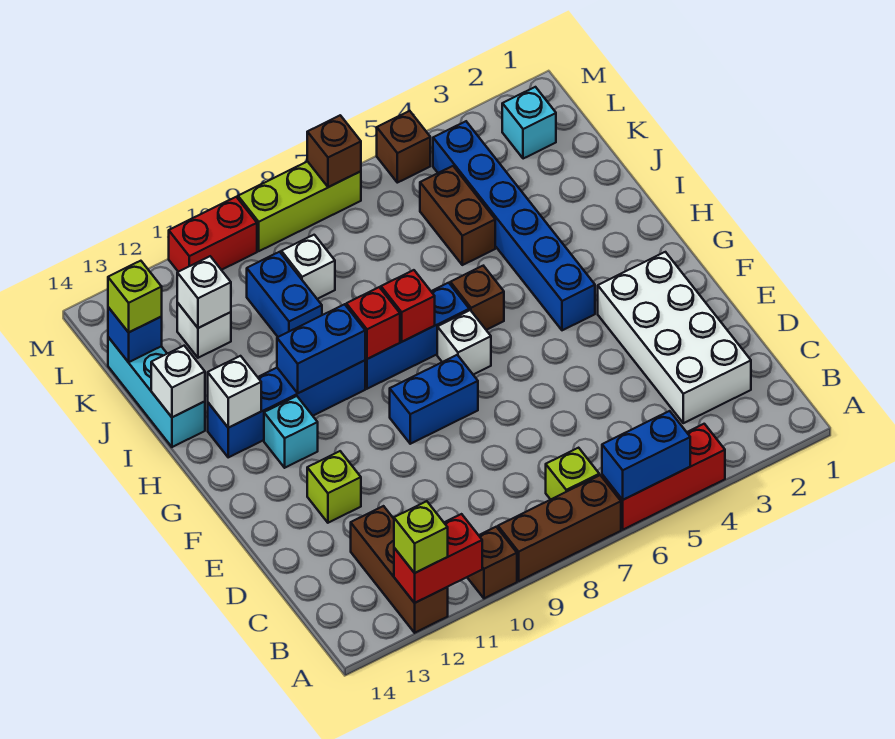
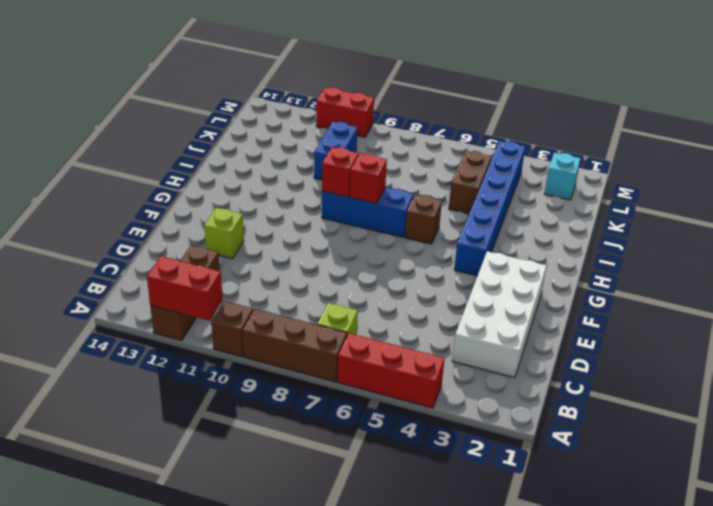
none -> blue brick F8:F9 level 1
none -> white brick G7 level 1
none -> cyan brick G12 level 1
none -> blue brick H10:H13 level 1

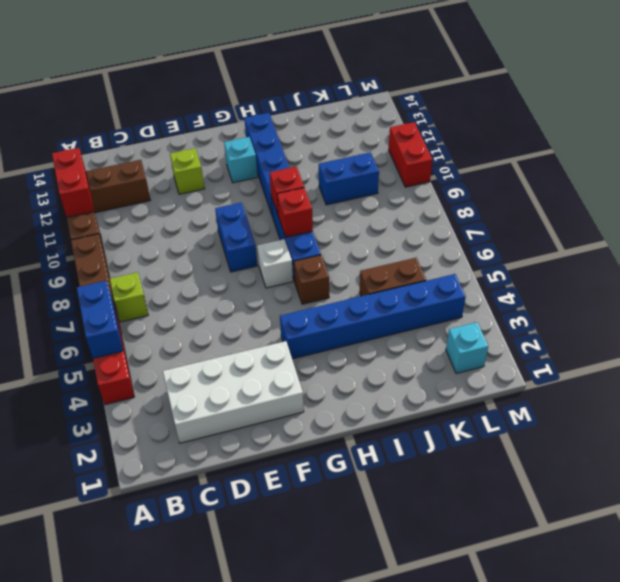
none -> cyan brick I14:K14 level 1
none -> white brick K9 level 1
none -> white brick K12 level 1
none -> brown brick M5 level 1

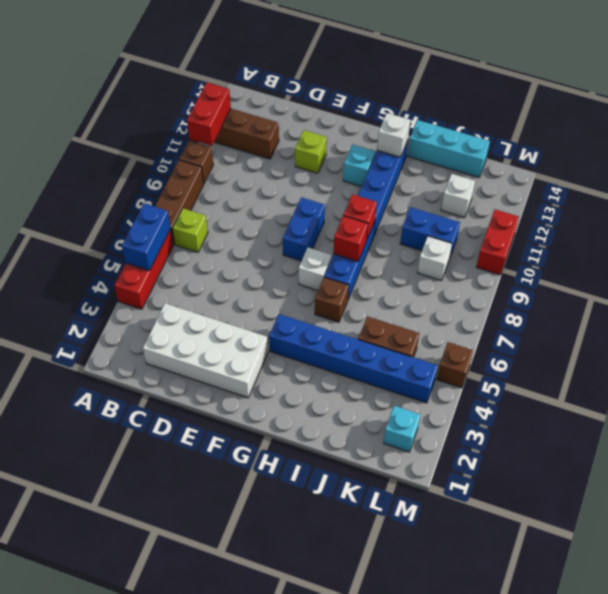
none -> lime brick M7:M9 level 1
none -> blue brick H10:H11 level 2
none -> white brick I14 level 2
none -> white brick K12 level 2

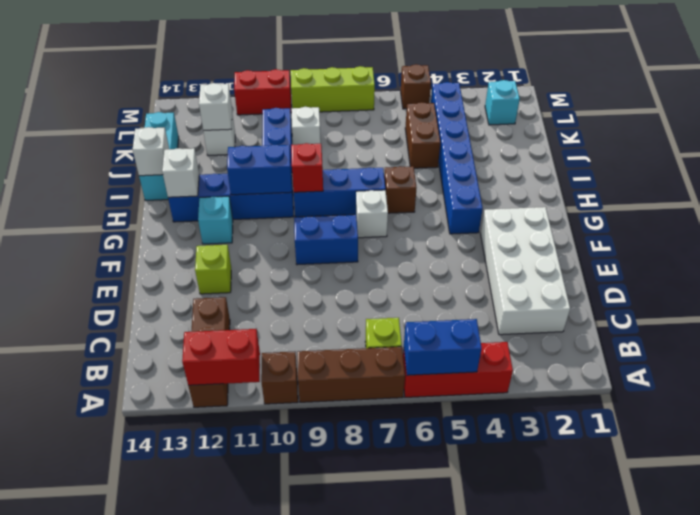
none -> red brick H8 level 2
none -> blue brick K14 level 2
none -> brown brick M7 level 2
none -> lime brick A12 level 3

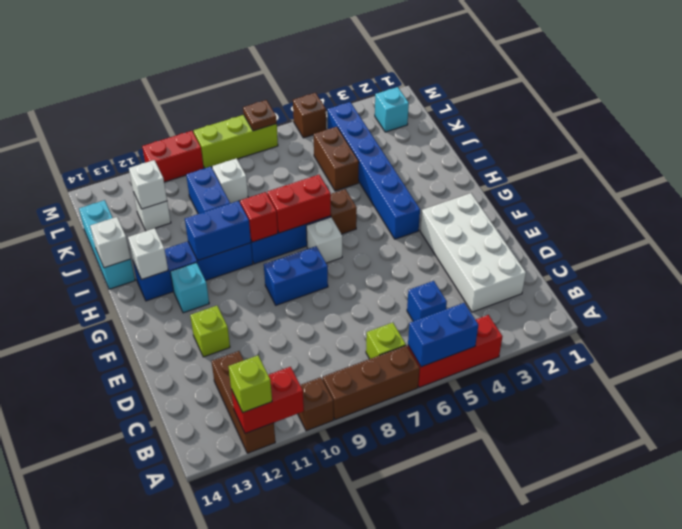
blue brick C5 level 1 -> blue brick K14 level 2
red brick H7:H8 level 2 -> red brick H8 level 2
brown plate M7 level 2 -> brown brick M7 level 2
none -> lime brick K14 level 3

